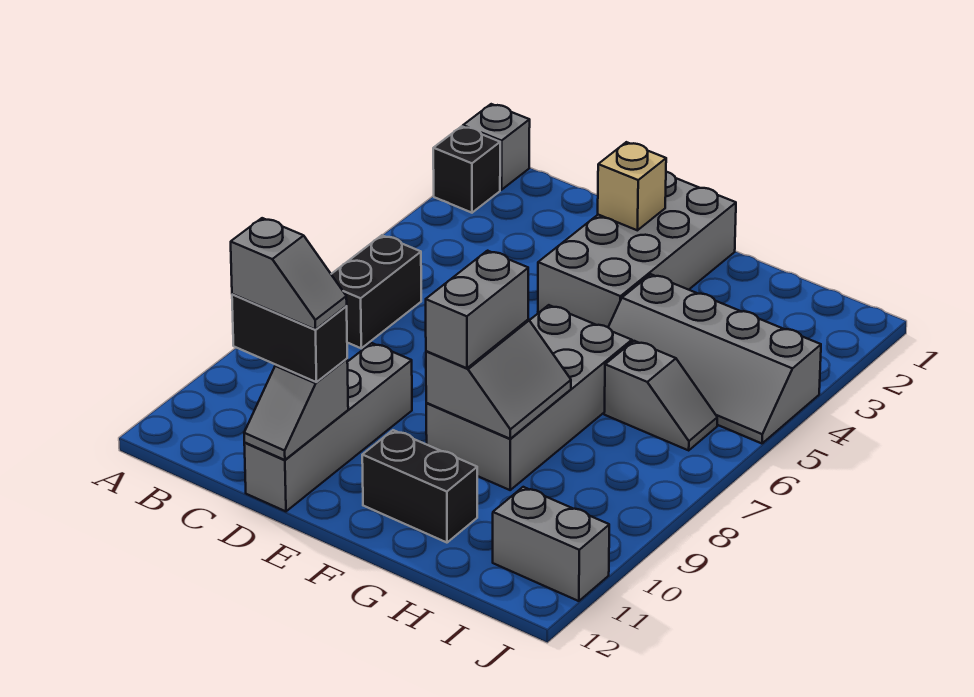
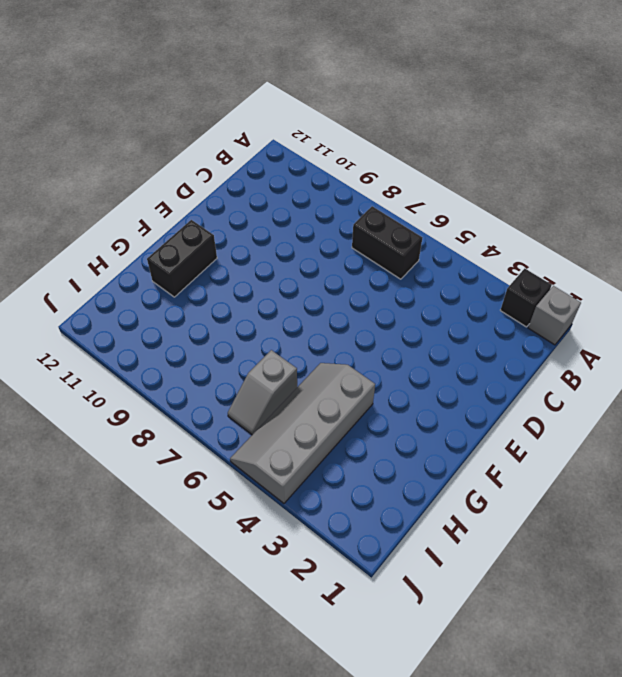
none -> grey brick D9:D12 level 1
none -> grey brick E1:F4 level 1
none -> grey brick F6:G9 level 1

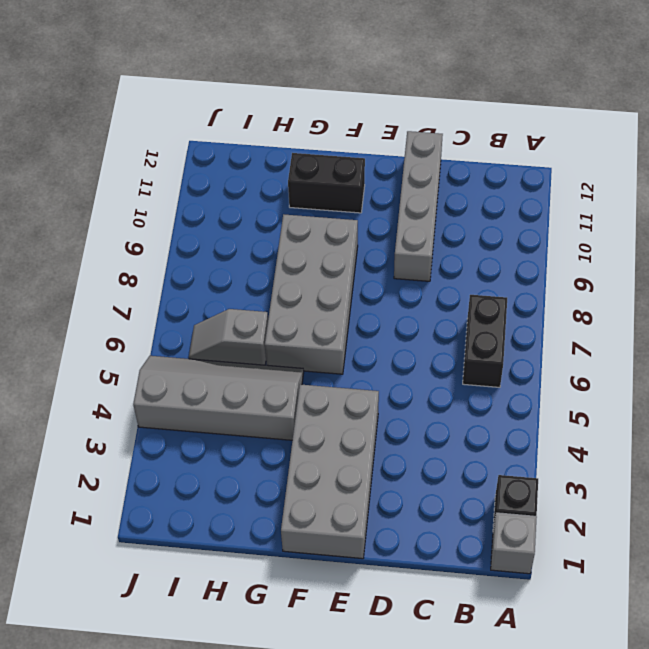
none -> grey brick I11:J11 level 1
none -> grey slope D11:D12 level 2 top 11
none -> tan brick E2 level 2

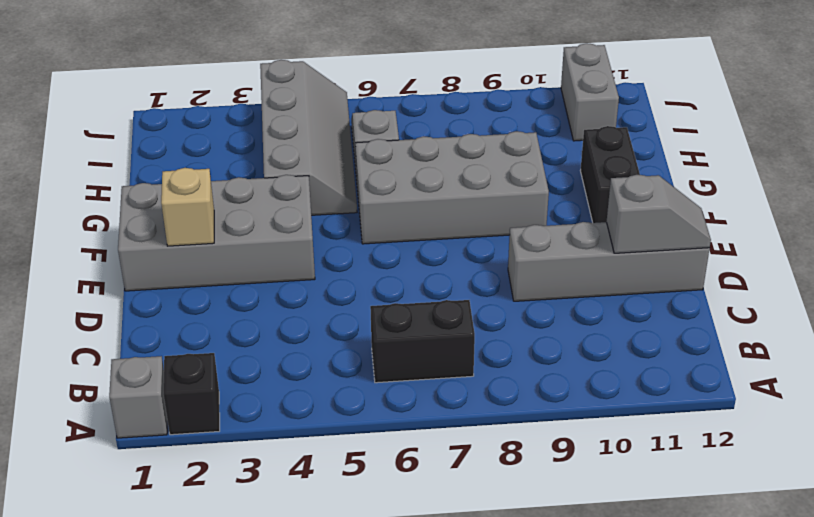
none -> grey slope F8:G9 level 2 top F
none -> black brick C11:D11 level 3
none -> grey brick F8:F9 level 3

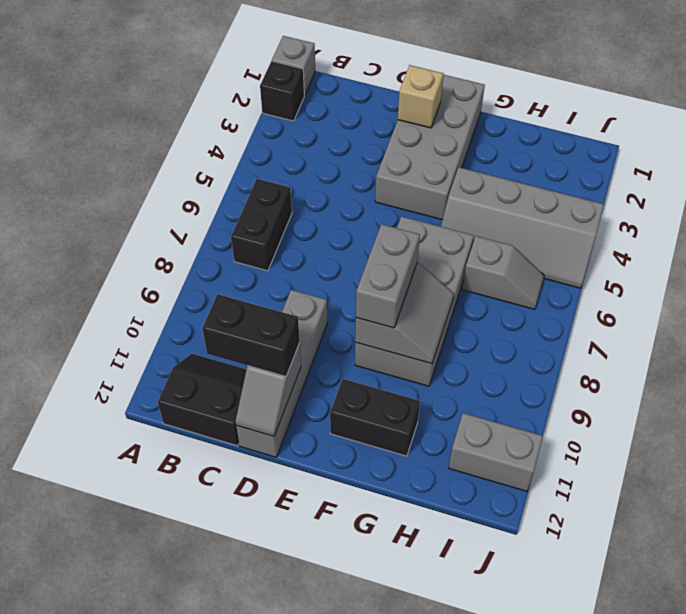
black slope B11:C12 level 1 top 12 -> none
none -> grey slope C11:D11 level 4 top C

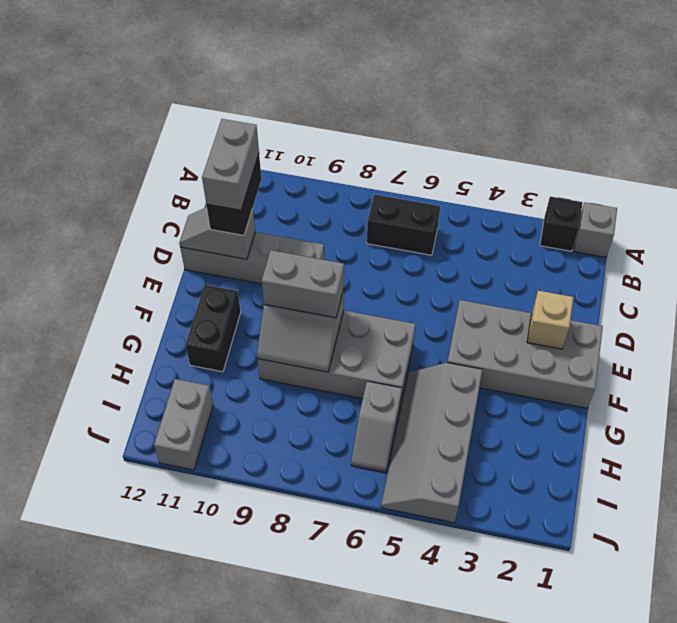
grey brick C11:D11 level 4 -> grey slope C11:D11 level 4 top C

